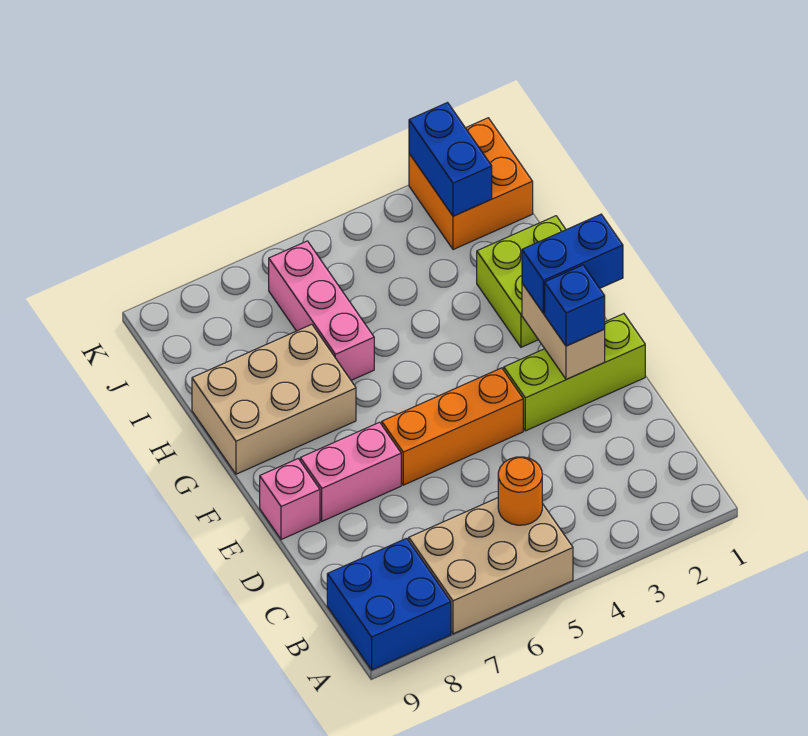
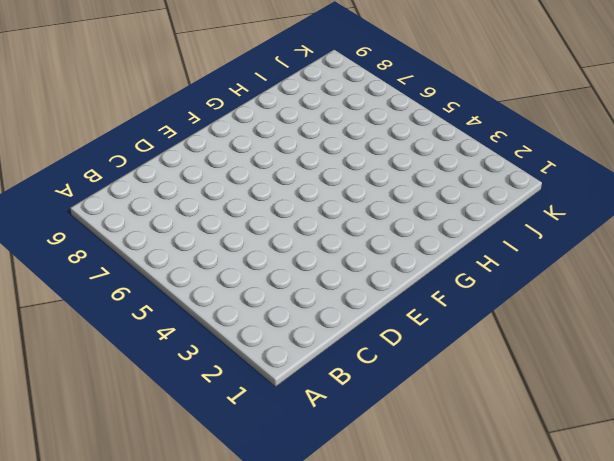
none -> tan brick A5:B7 level 1
none -> blue brick A8:B9 level 1
none -> lime brick E1:E3 level 1

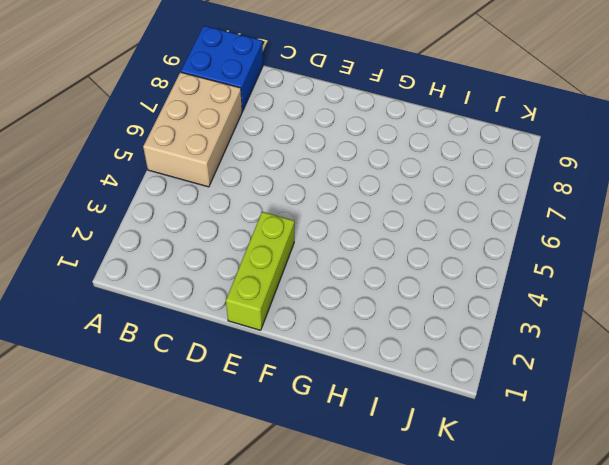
none -> orange brick E4:E6 level 1
none -> pink brick E7:E8 level 1
none -> pink brick E9 level 1

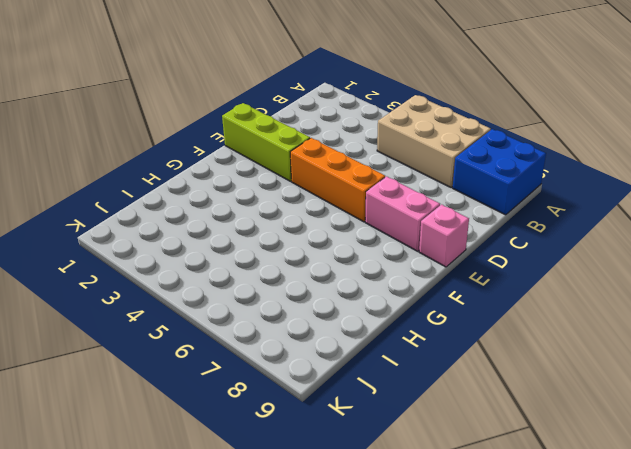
none -> lime brick G1:H2 level 1
none -> tan brick G7:H9 level 1
none -> pink brick H6:J6 level 1

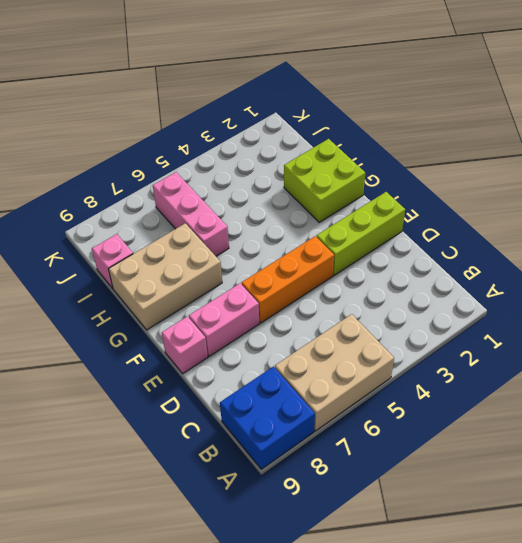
pink brick I9 level 1 -> none
none -> orange brick J1:K2 level 1
none -> orange round brick B5 level 2
none -> tan brick E2:F2 level 2

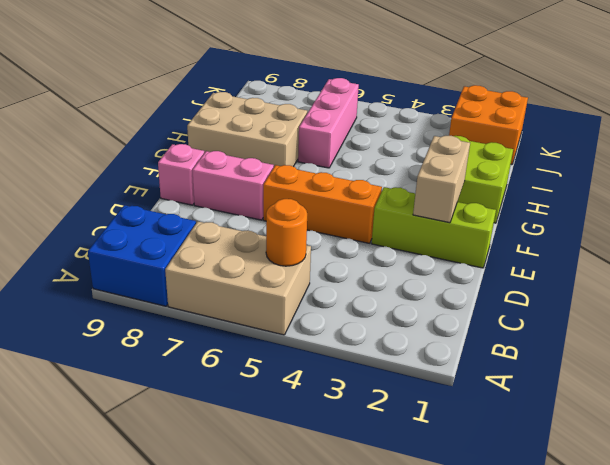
none -> blue brick J2:K2 level 2
none -> blue brick E2 level 3
none -> blue brick F1:F2 level 3

